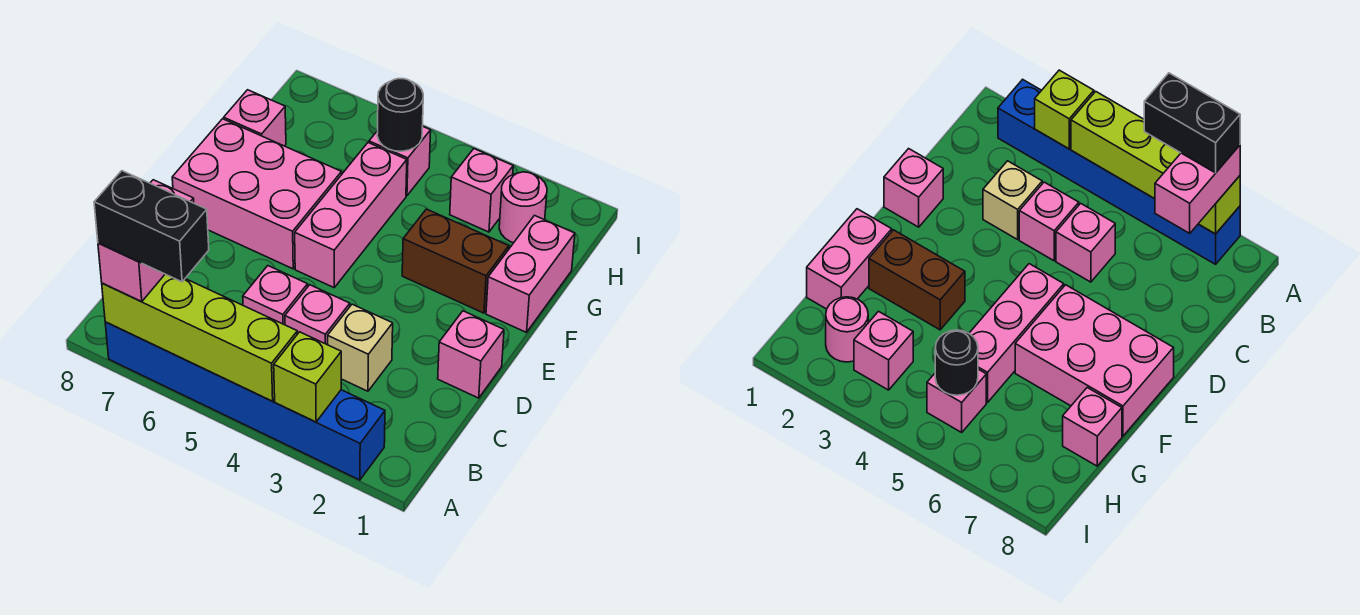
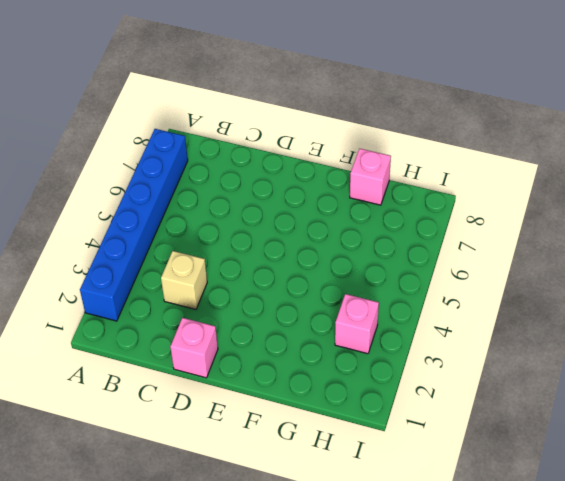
none -> pink brick C4 level 1
none -> pink brick C5 level 1
none -> pink brick E5:G5 level 1

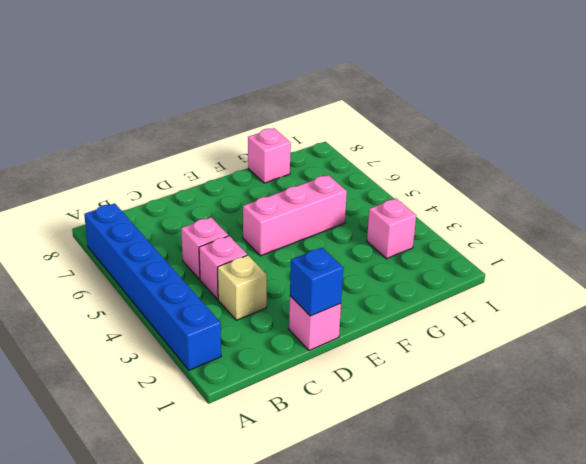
blue brick D1 level 2 -> none
none -> pink brick E6:F8 level 1
none -> pink brick F1:G1 level 1
none -> brown brick F2:F3 level 1

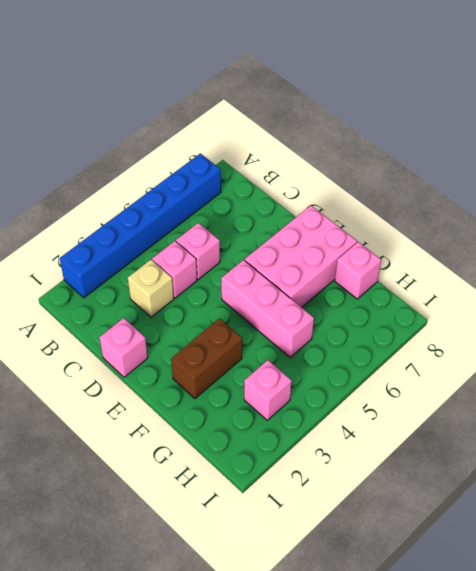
none -> pink brick F1:G1 level 1
none -> pink round brick H2 level 1
none -> pink brick H5 level 1

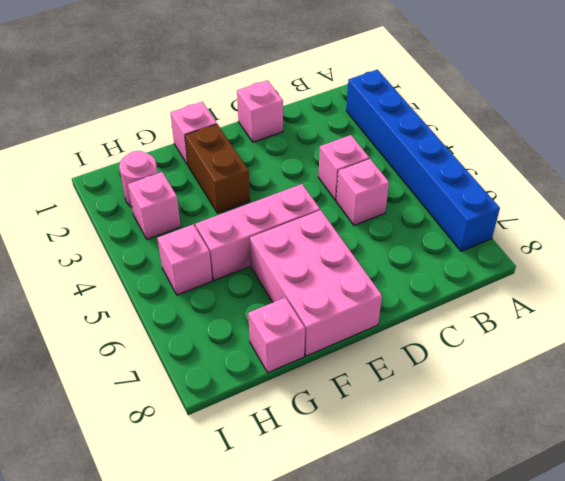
pink brick F1 level 1 -> pink brick F1:G1 level 1
none -> tan brick C3 level 1
none -> lime brick A3 level 2
none -> lime brick A4:A7 level 2

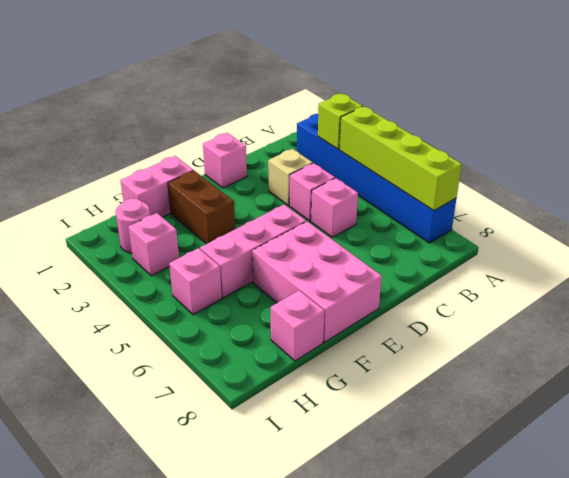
none -> black round brick H5 level 2
none -> pink brick A7:B7 level 3
none -> black brick A6:A7 level 4

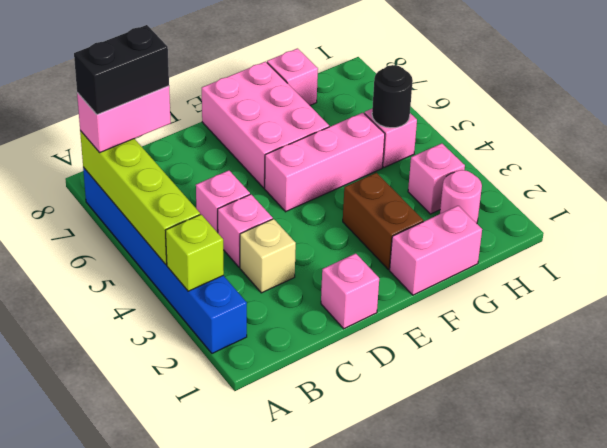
black brick A7:B7 level 4 -> black brick A6:A7 level 4

